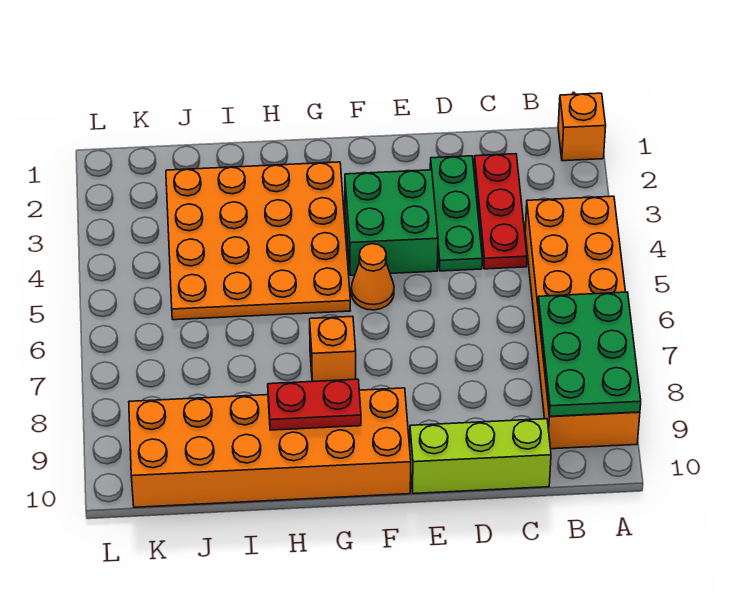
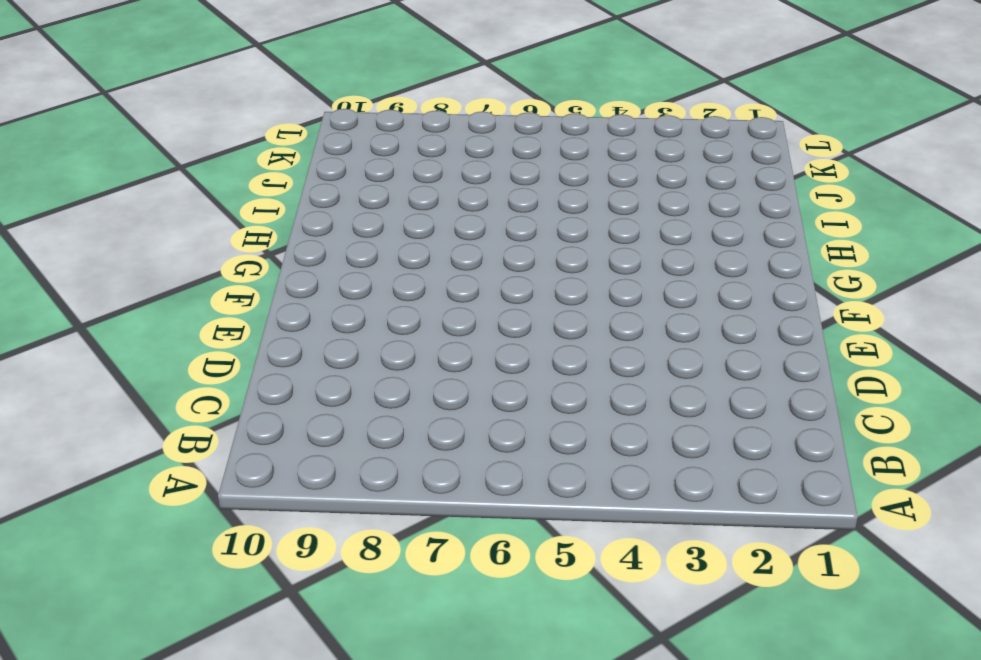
none -> orange brick A1 level 1
none -> orange brick A4:B9 level 1
none -> red plate C2:C4 level 1

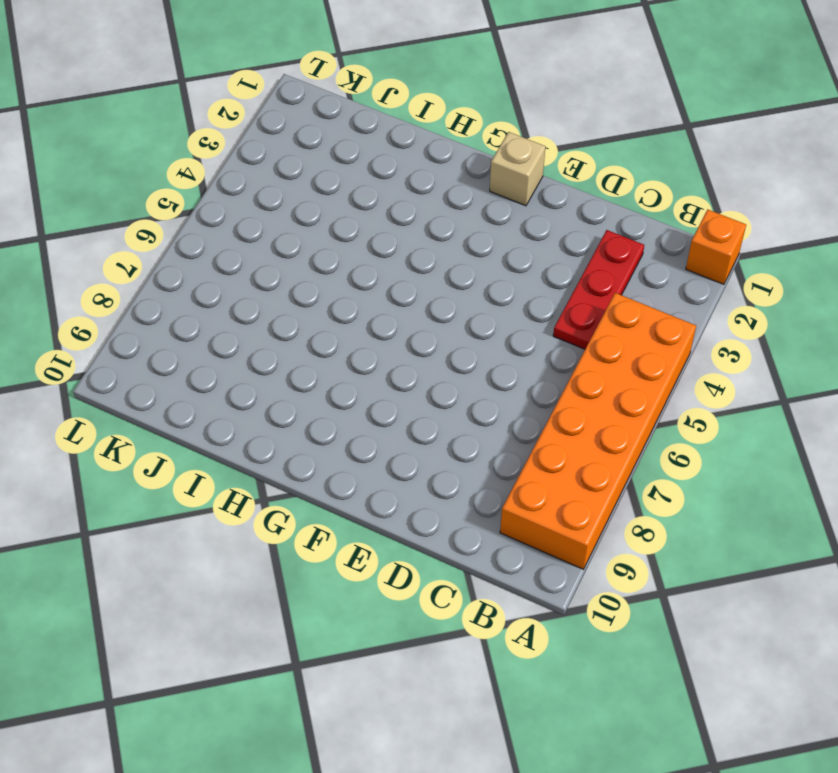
tan brick F1 level 1 -> none
none -> lime brick C10:E10 level 1
none -> green plate D2:D4 level 1
none -> green brick E3:F4 level 1

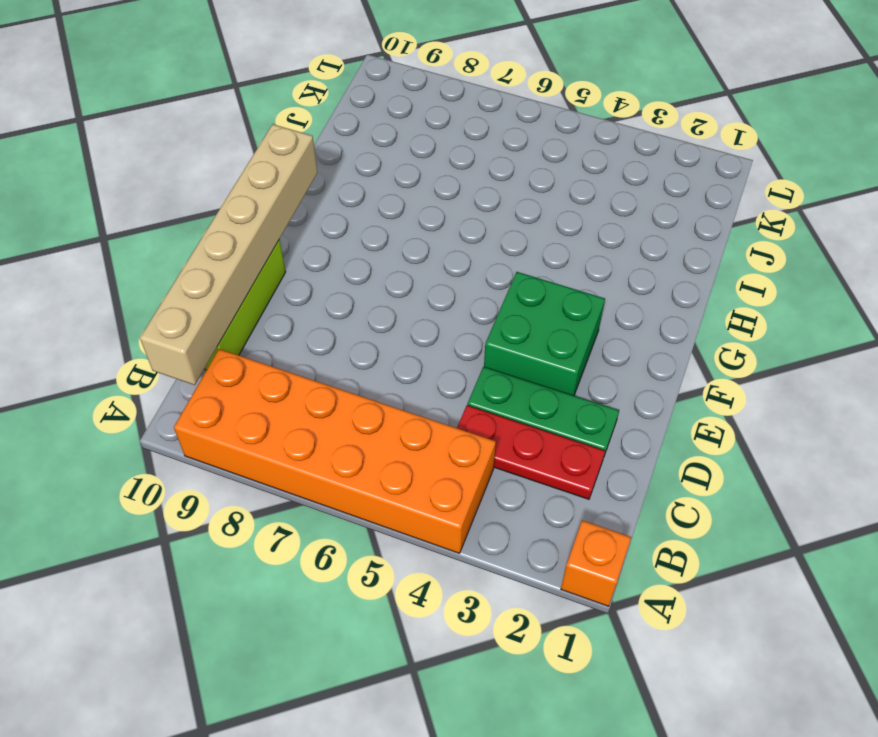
tan brick B10:G10 level 2 -> none
none -> orange cone F5 level 1
none -> orange brick F9:K10 level 1
none -> orange plate G2:J5 level 1

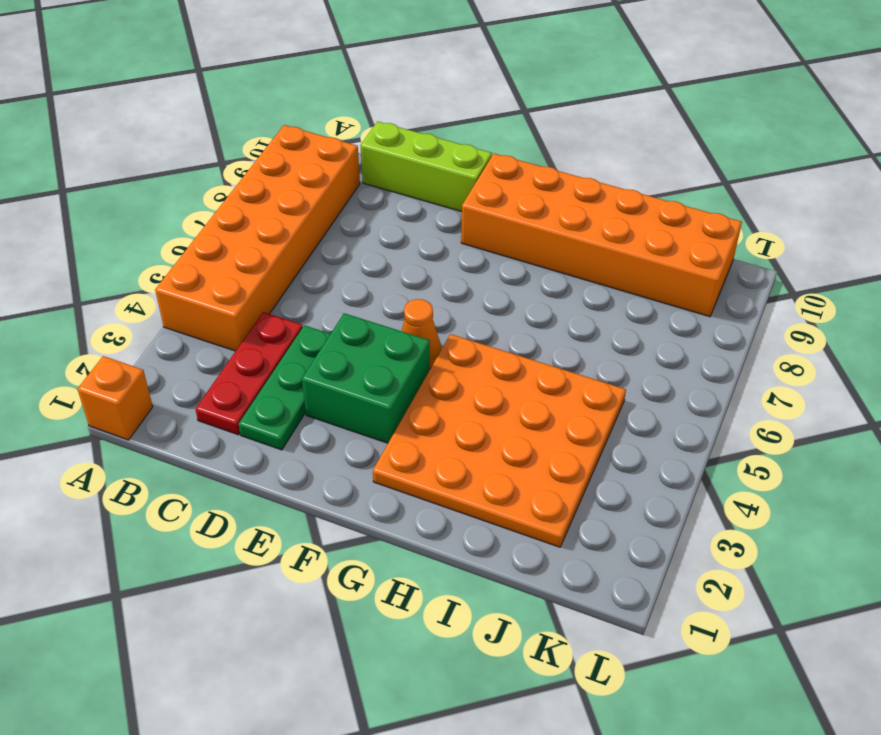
none -> orange brick G7 level 1
none -> green plate A7:B9 level 2
none -> red plate G9:H9 level 2

